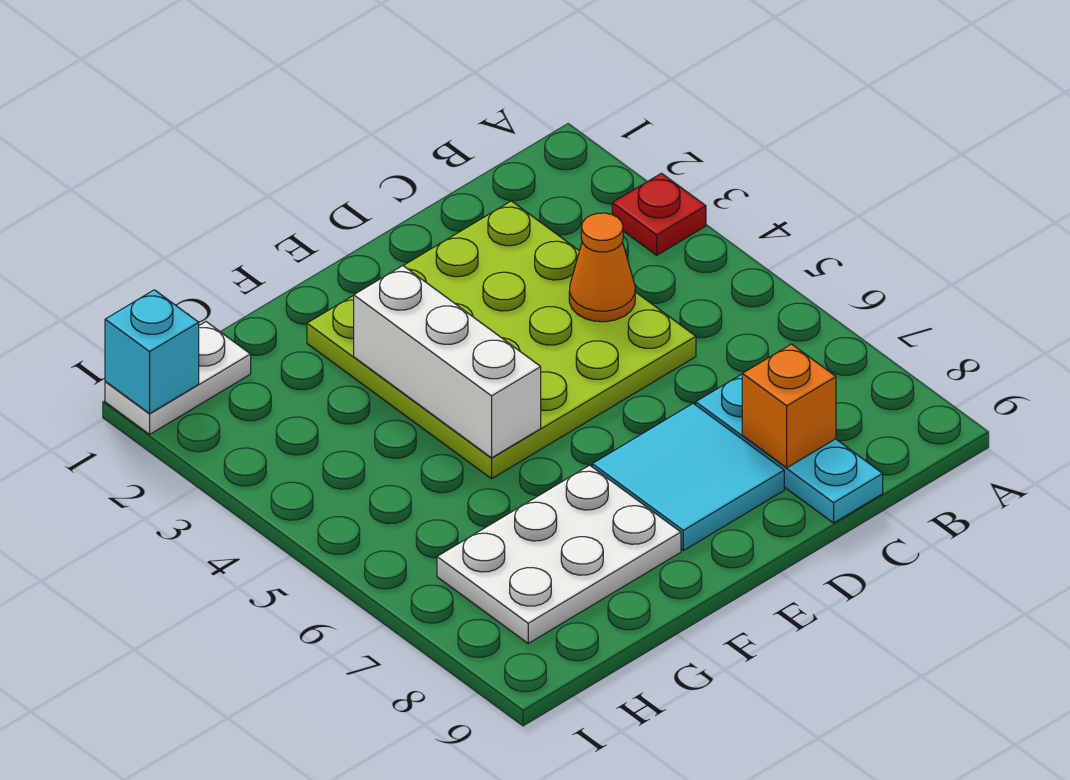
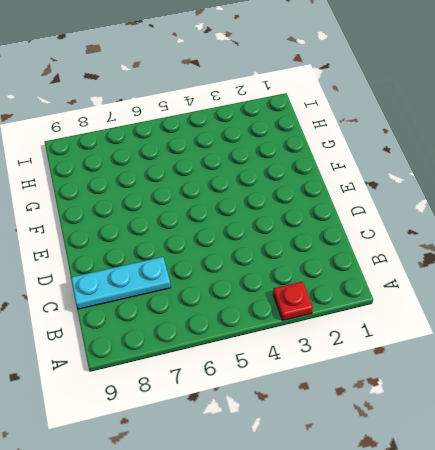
none -> lime plate C2:F5 level 1
none -> cyan tile D7:E8 level 1

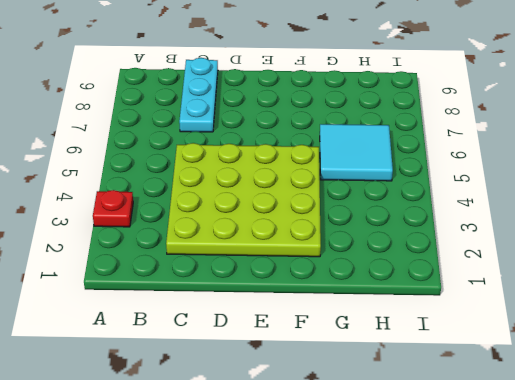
cyan tile G5:H6 level 1 -> cyan tile D7:E8 level 1
none -> white plate F7:H8 level 1
none -> white plate H1:I1 level 1

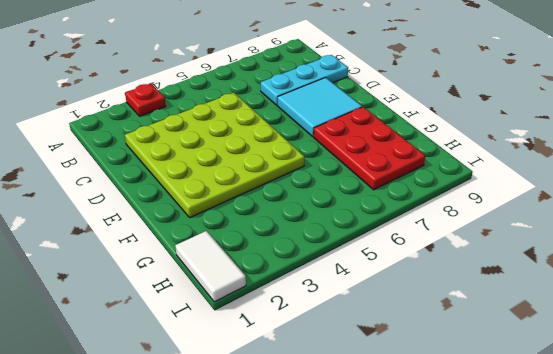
red plate F7:H8 level 1 -> white plate F7:H8 level 1
white tile H1:I1 level 1 -> white plate H1:I1 level 1
none -> orange cone C4 level 2
none -> orange brick C8 level 2

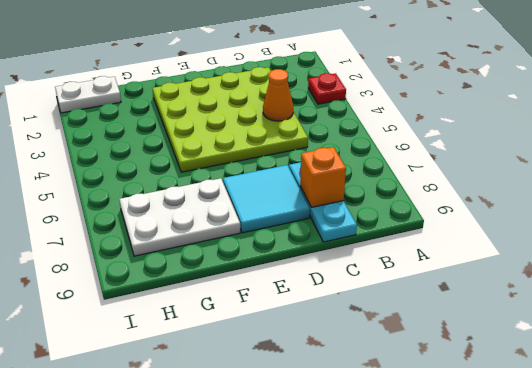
none -> white brick F3:F5 level 2
none -> cyan brick I1 level 2

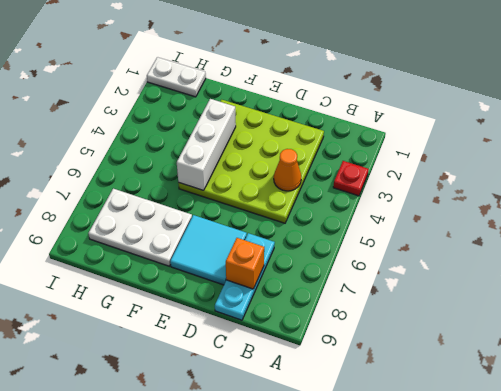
none -> cyan brick I1 level 2

